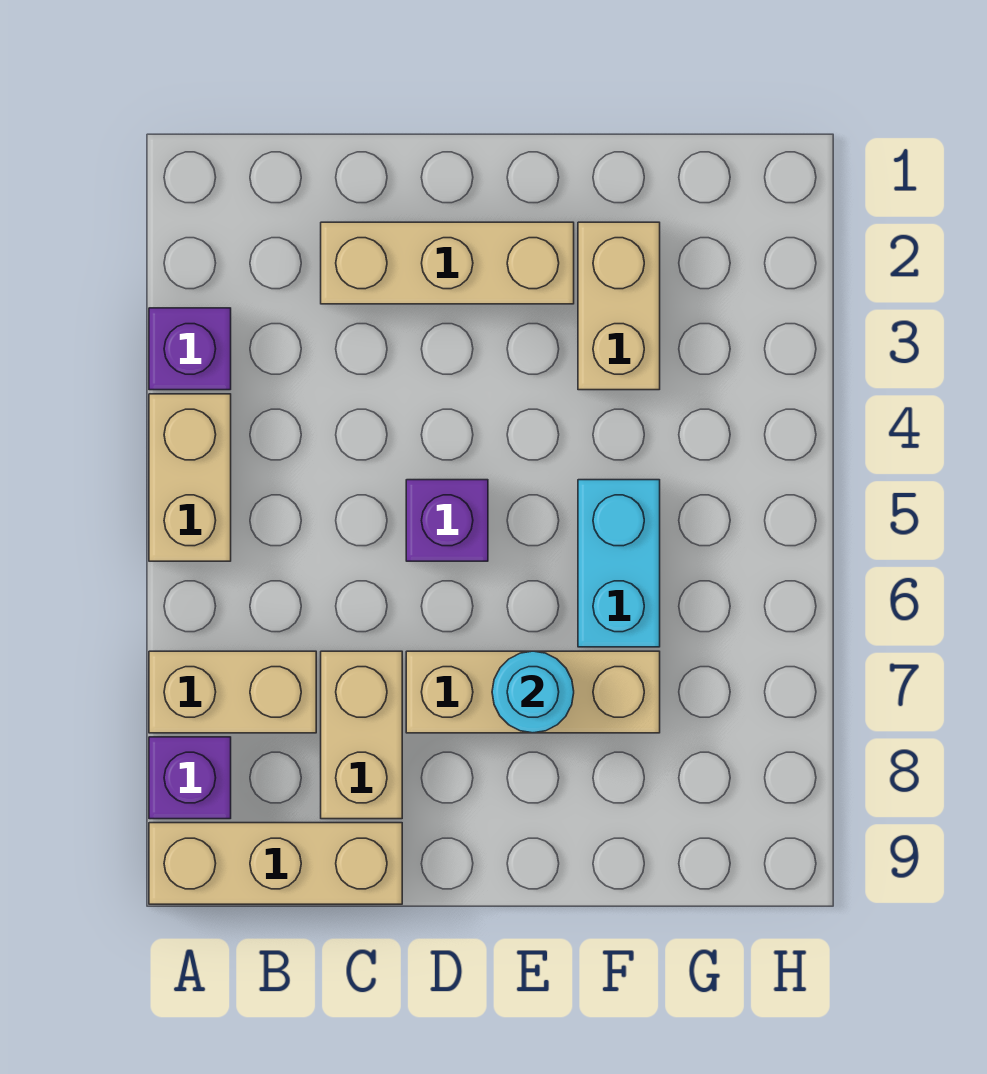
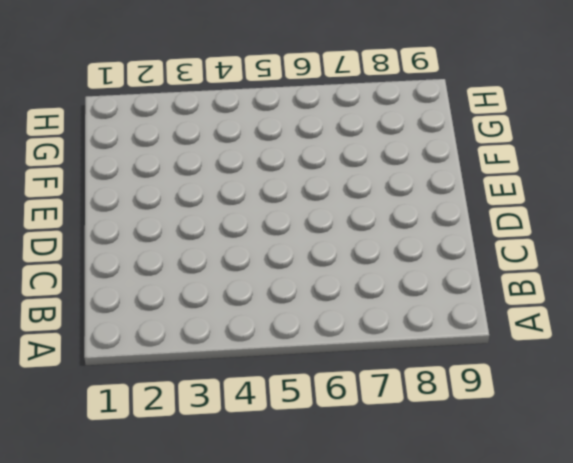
none -> purple brick A3 level 1
none -> tan brick A4:A5 level 1
none -> tan brick A7:B7 level 1

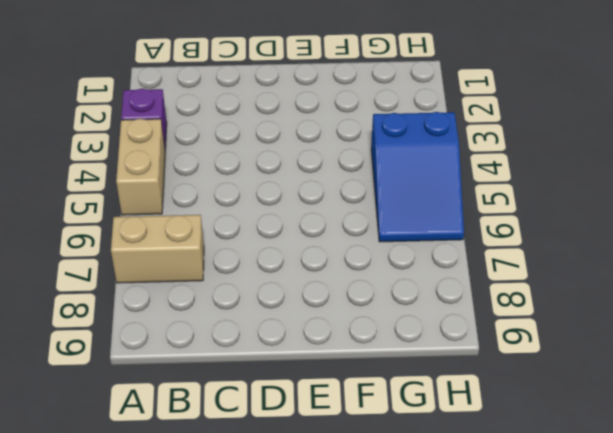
blue slope G4:H6 level 1 top 4 -> none
none -> purple brick A8 level 1
none -> tan brick A9:C9 level 1
none -> tan brick C2:E2 level 1

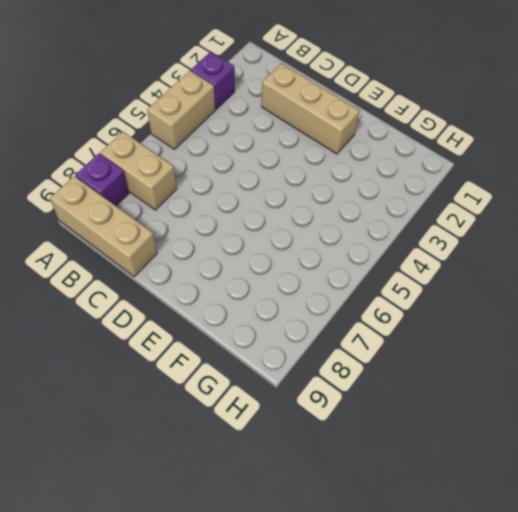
none -> tan brick C7:C8 level 1
none -> purple brick D5 level 1
none -> tan brick D7:F7 level 1

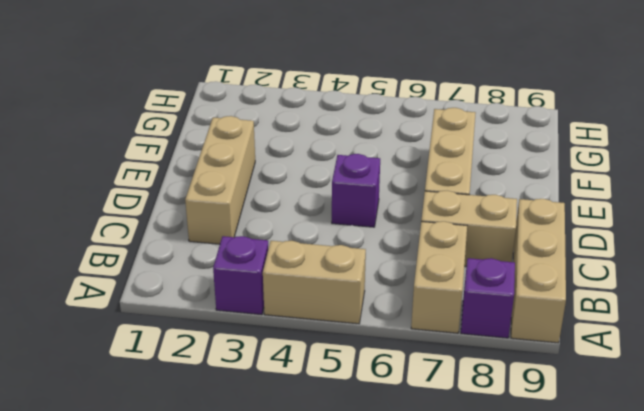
none -> tan brick F2:F3 level 1
none -> cyan brick F5:F6 level 1
none -> cyan round brick E7 level 2

